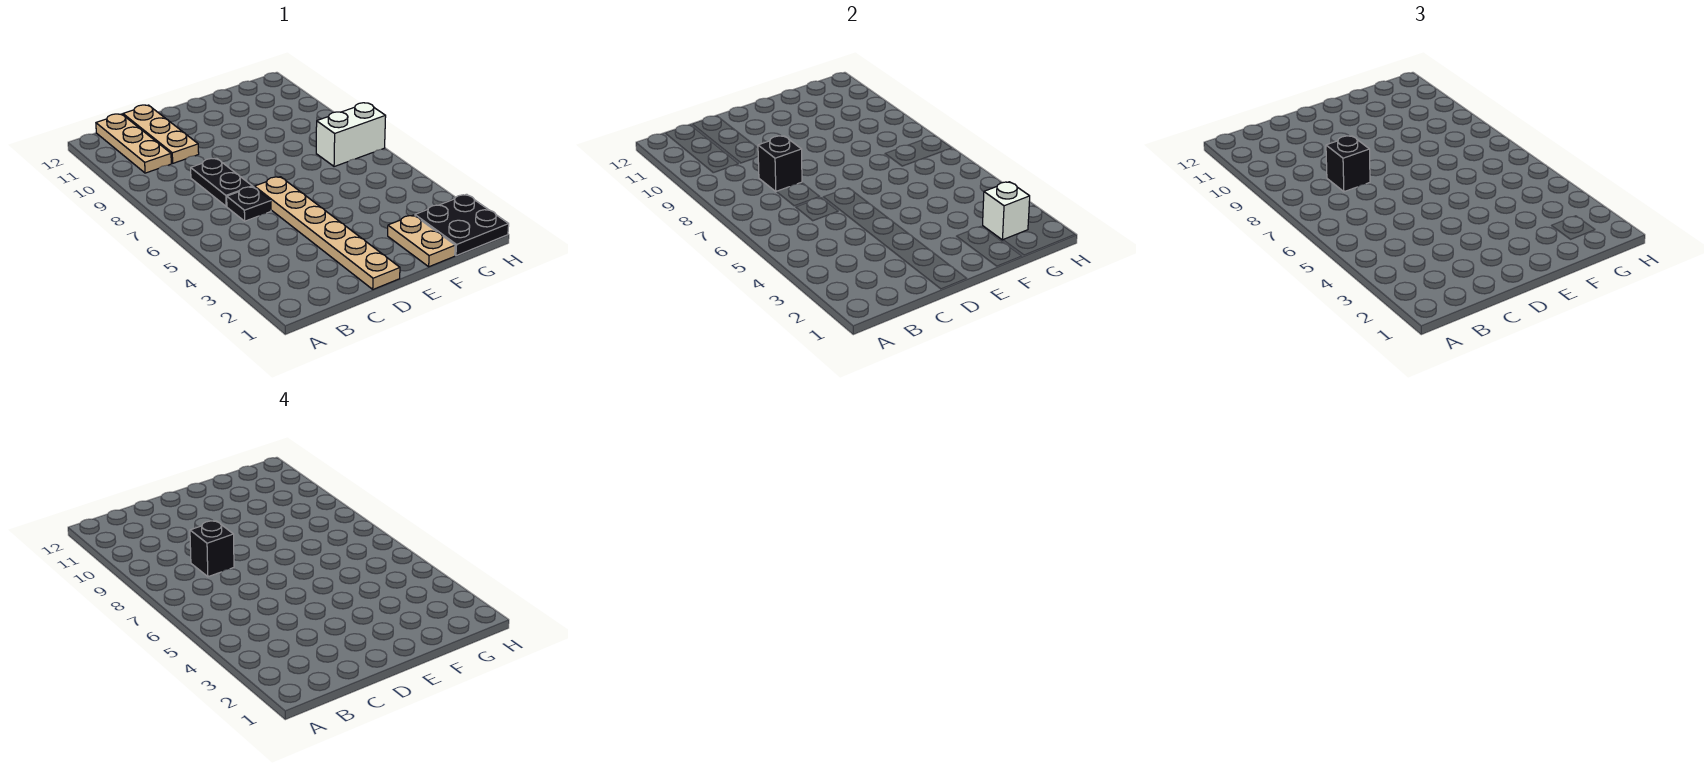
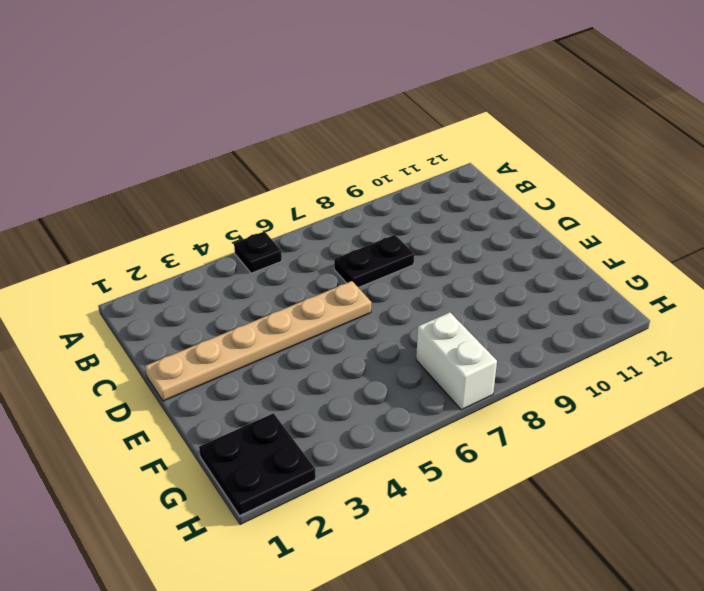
black plate A5 level 1 -> black plate C6 level 1
none -> tan plate B10:B12 level 1
none -> tan plate C10:C12 level 1
none -> tan plate F1:F2 level 1

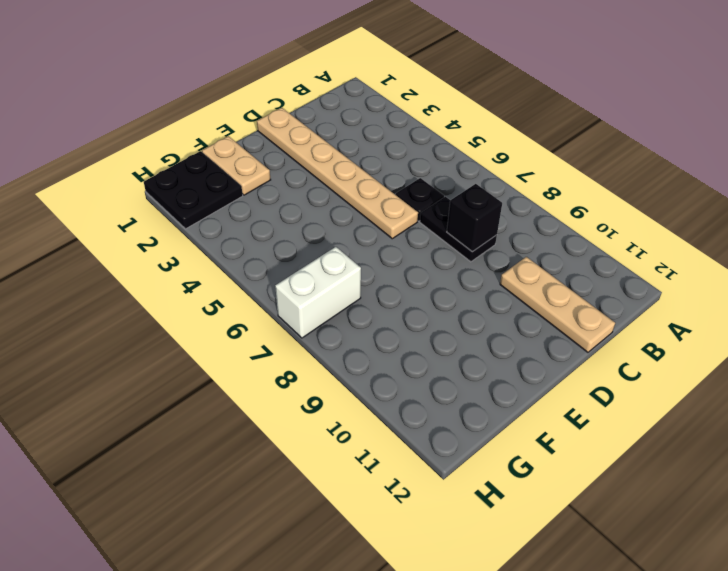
none -> tan plate B10:B12 level 1
none -> white brick G2 level 2
none -> black brick C8 level 3

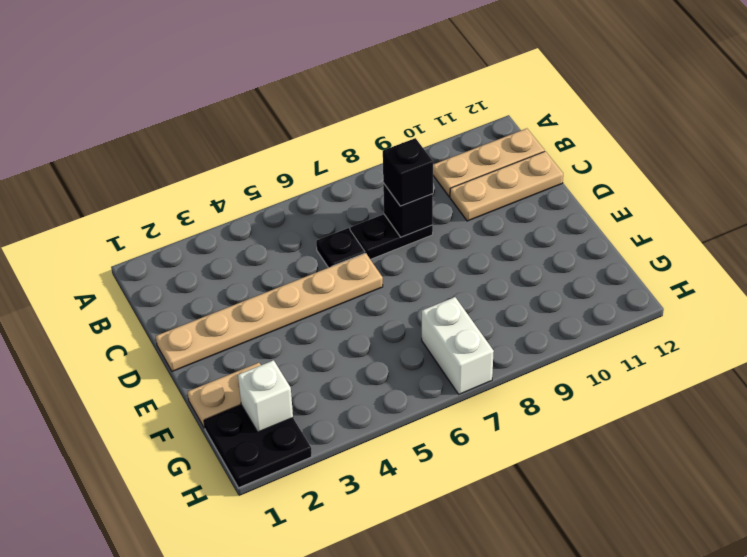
none -> black brick C8 level 4

